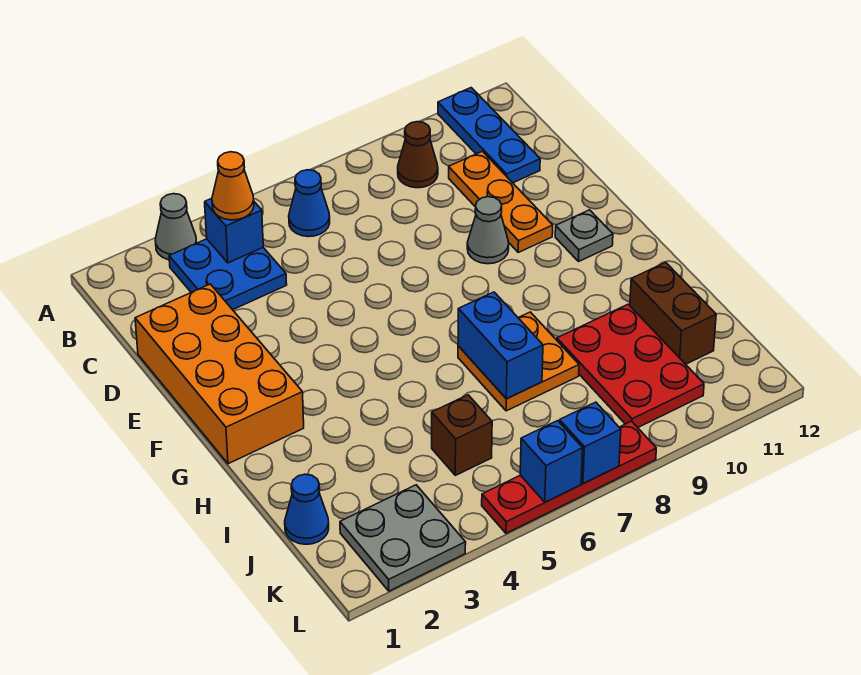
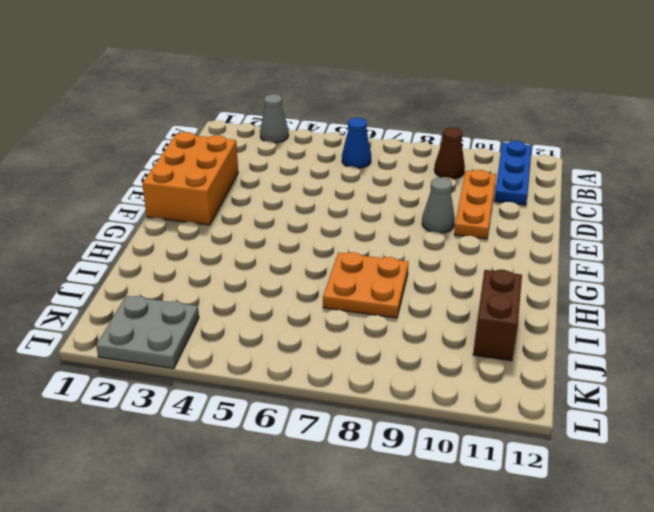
orange brick D1:F2 level 1 -> orange brick D1:G2 level 1
none -> blue plate B3:C4 level 1
none -> grey plate F11 level 1
none -> red plate I9:K10 level 1

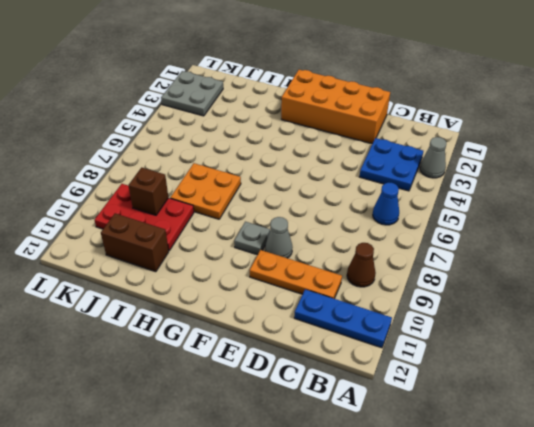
grey plate F9 level 1 -> grey plate F11 level 1
brown brick J9 level 2 -> brown brick J5 level 1
none -> blue cone J1 level 1
none -> red plate L5:L8 level 1
none -> blue brick B4 level 2

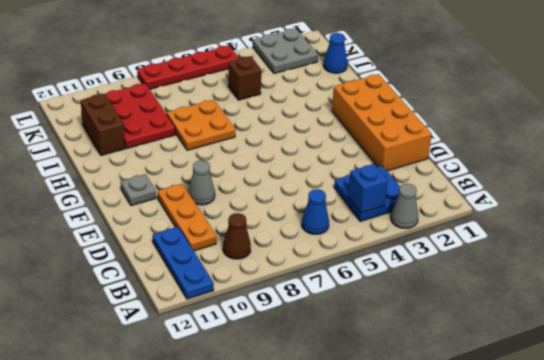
none -> blue brick H7:I7 level 2
none -> blue brick L6 level 2
none -> blue brick L7 level 2

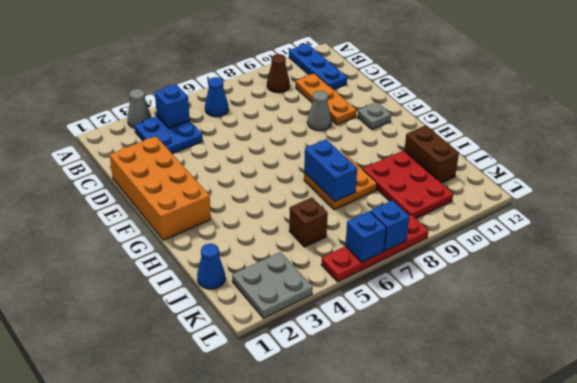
none -> orange cone B4 level 3

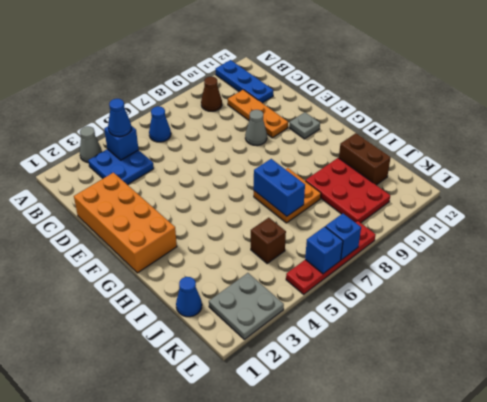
blue cone B4 level 3 -> orange cone B4 level 3

